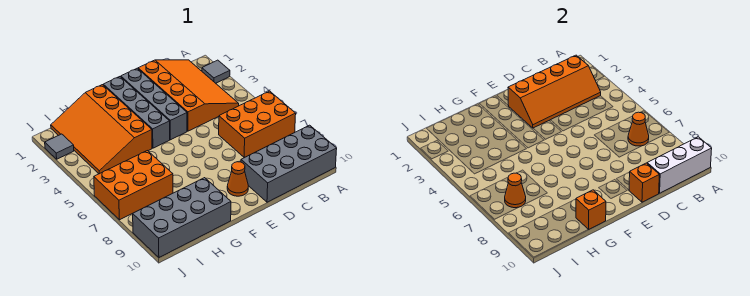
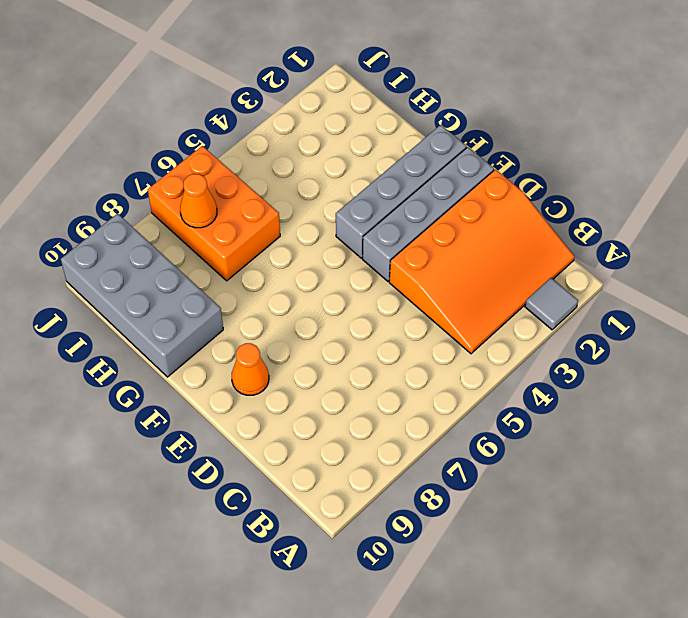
none -> orange brick A6:C7 level 1
none -> grey brick A9:D10 level 1
none -> orange slope G1:I4 level 1 top G

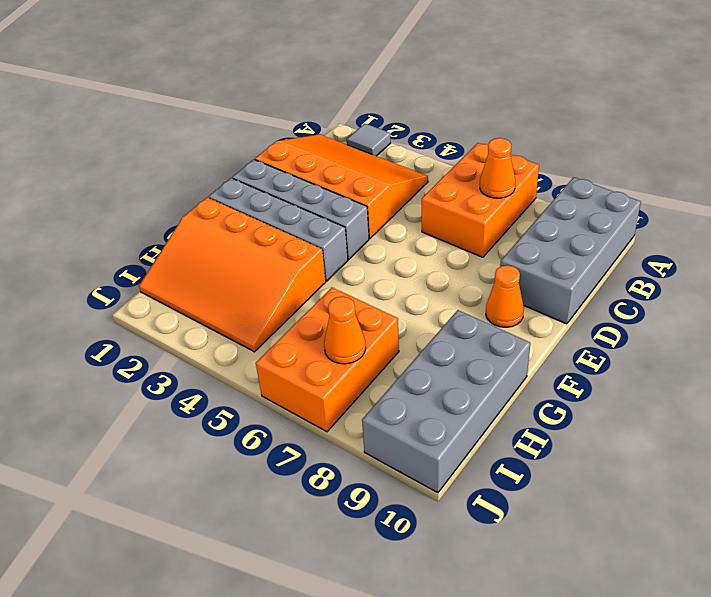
none -> grey tile J2 level 1
none -> white brick A10:C10 level 2
none -> orange slope B2:E3 level 2 top 2

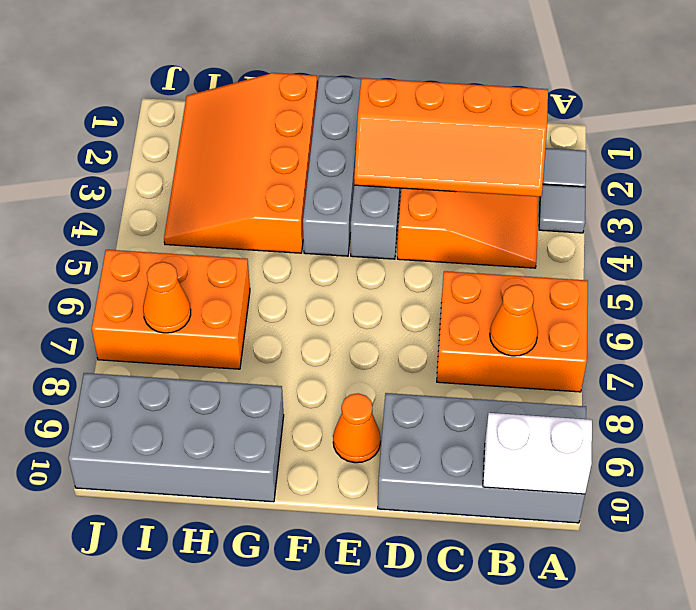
grey tile A3 level 1 -> grey tile J2 level 1
white brick A10:B10 level 2 -> white brick A10:C10 level 2
none -> orange brick D10 level 2
none -> orange brick G10 level 2

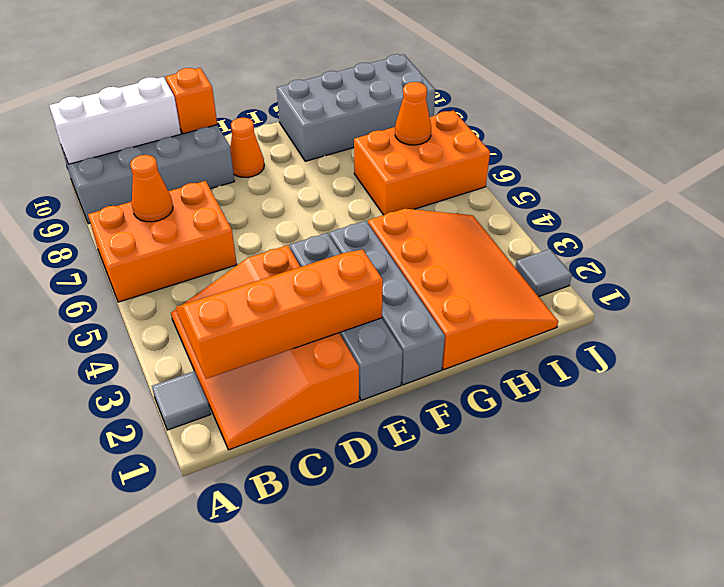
none -> orange brick G10 level 2

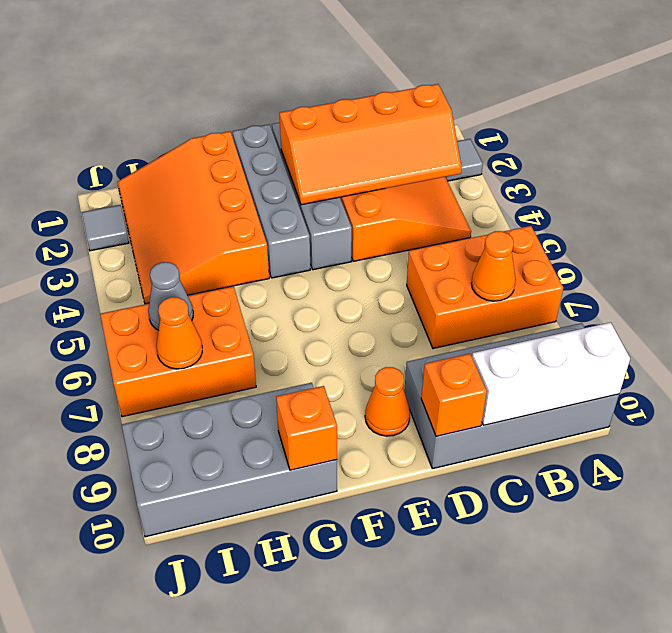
grey cone I6 level 2 -> none

